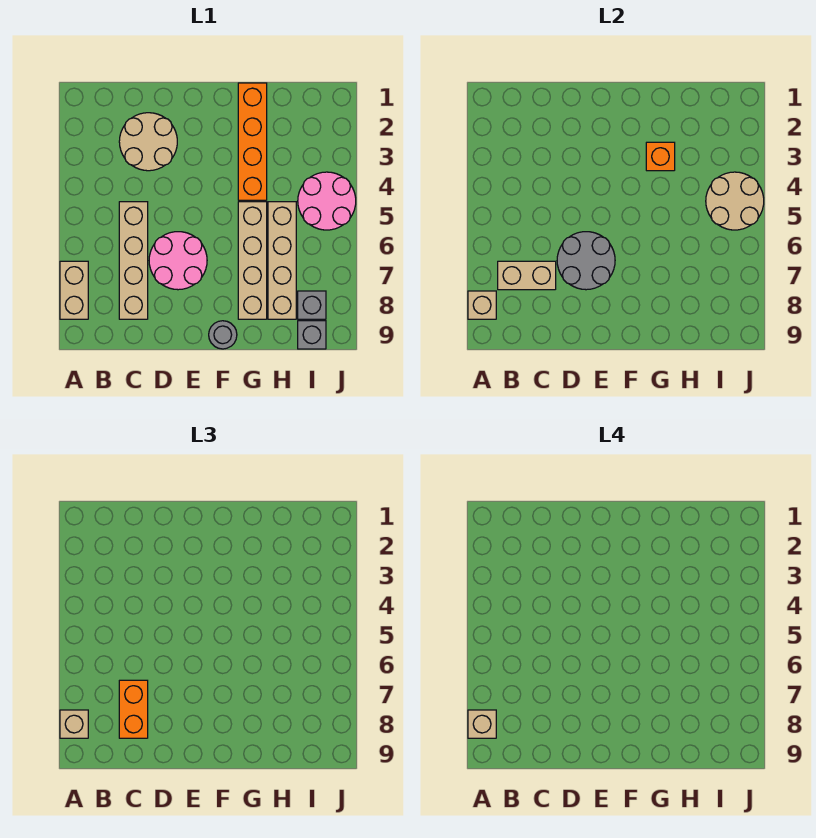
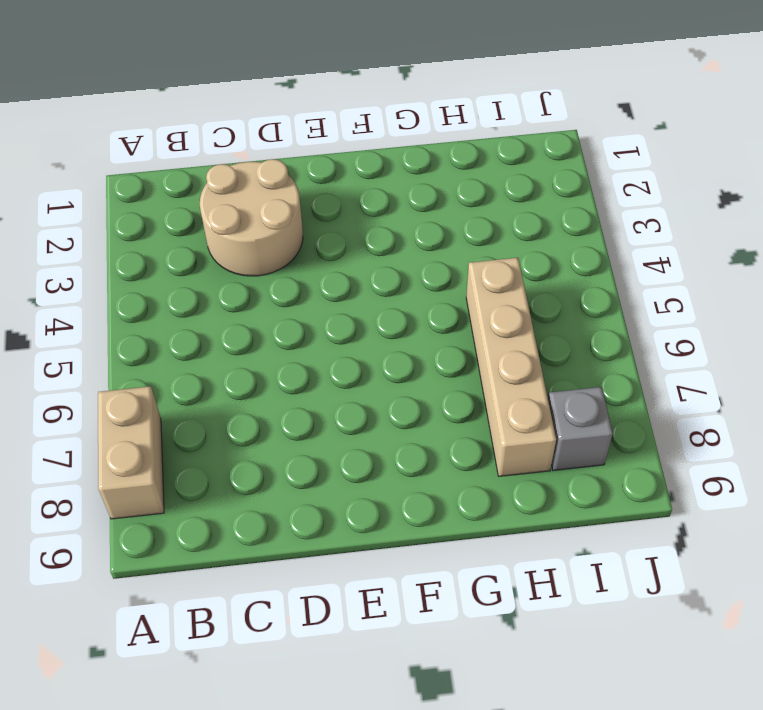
none -> tan brick C5:C8 level 1
none -> pink round brick D6:E7 level 1
none -> grey round brick F9 level 1

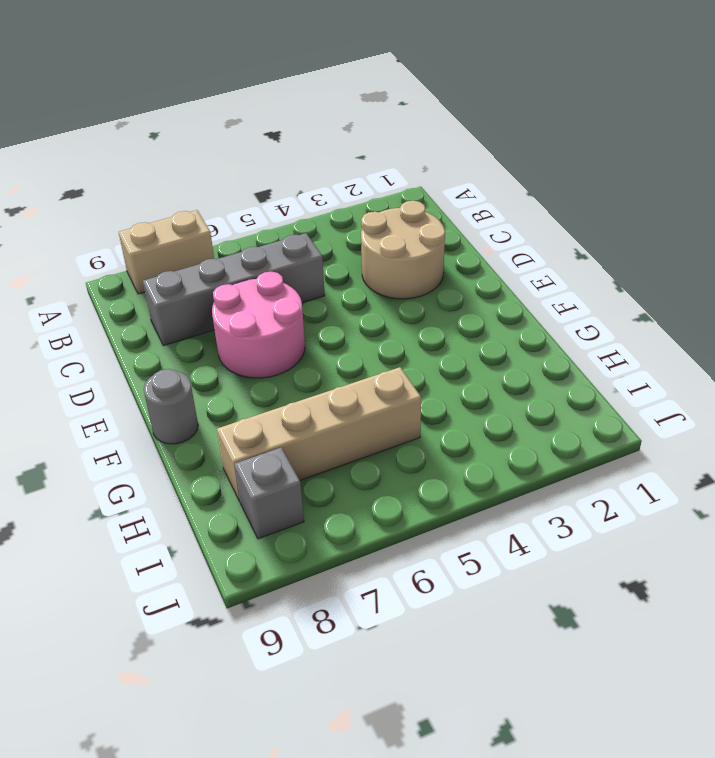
grey brick C5:C8 level 1 -> tan brick C5:C8 level 1
none -> orange brick G1:G4 level 1
none -> tan brick G5:G8 level 1
none -> pink round brick I4:J5 level 1

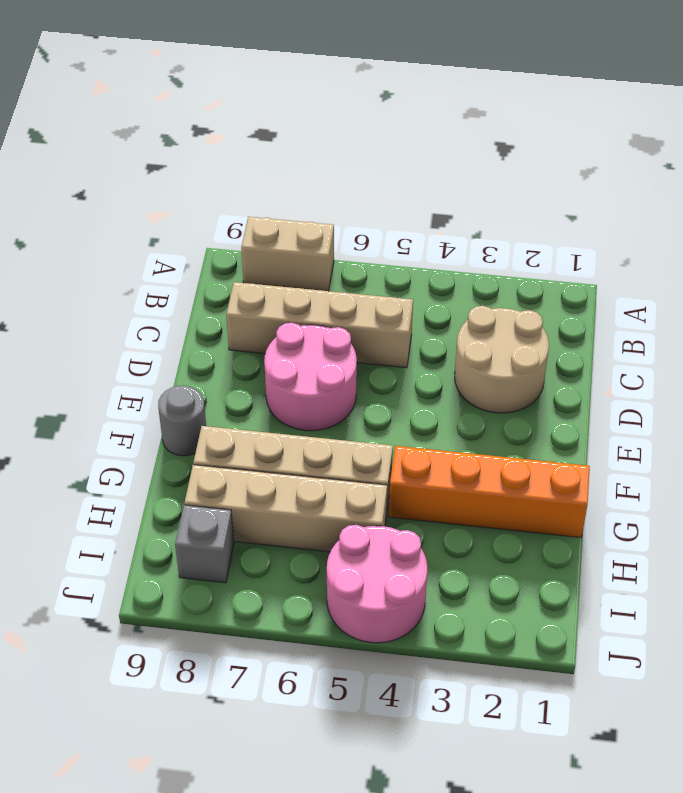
none -> grey brick I9 level 1
none -> tan brick A8 level 2
none -> tan brick B7:C7 level 2

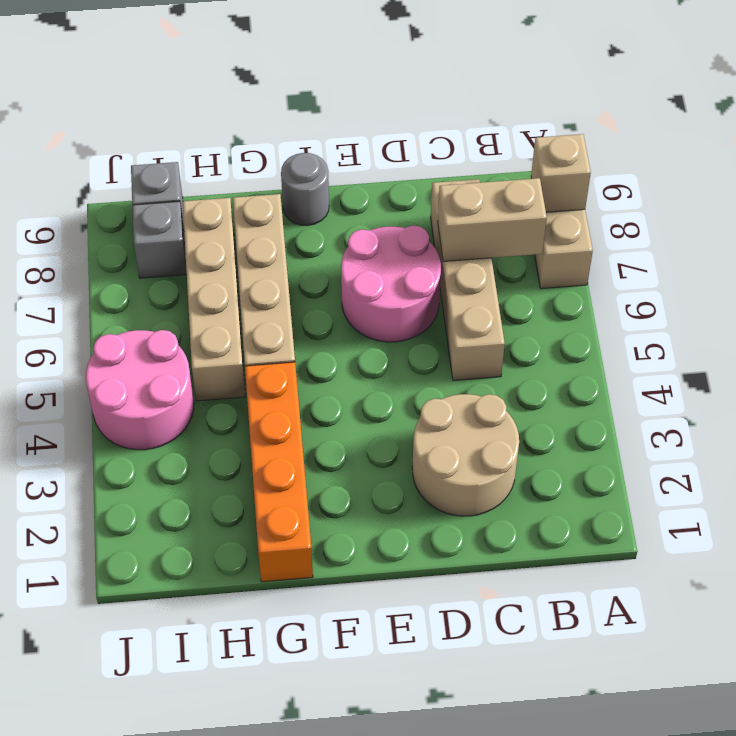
none -> grey round brick D6:E7 level 2
none -> orange brick G3 level 2
none -> tan round brick I4:J5 level 2

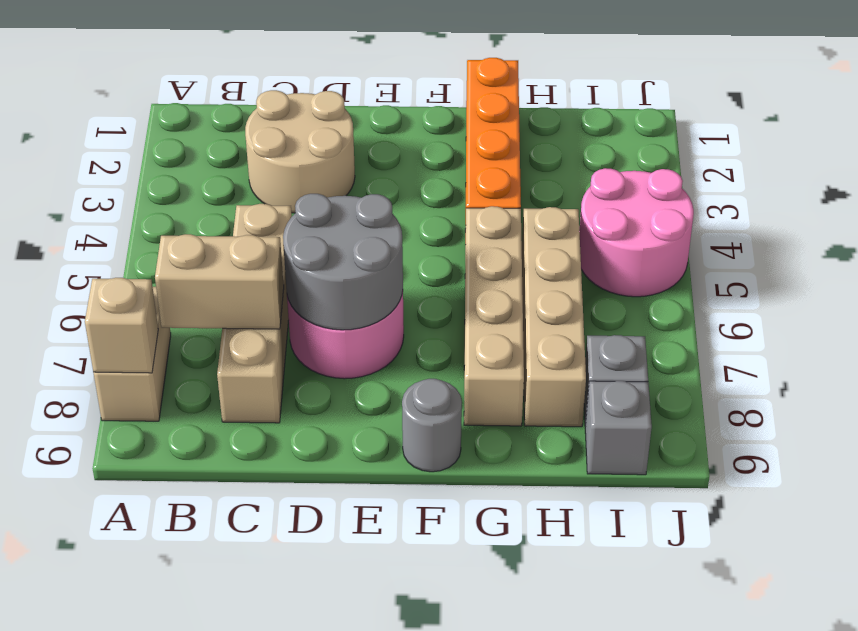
none -> orange brick G3 level 2
none -> tan round brick I4:J5 level 2
none -> tan brick A8 level 3

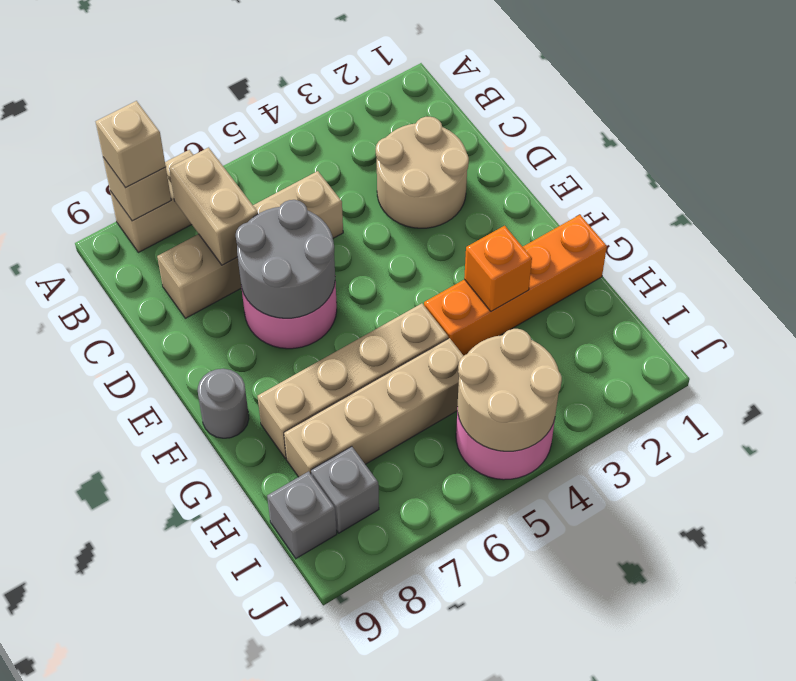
none -> orange brick C7:C8 level 3
none -> tan brick A8 level 4

